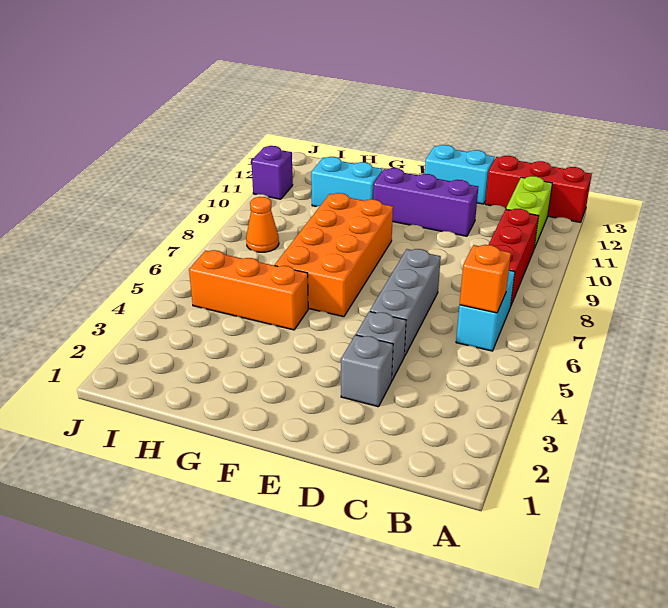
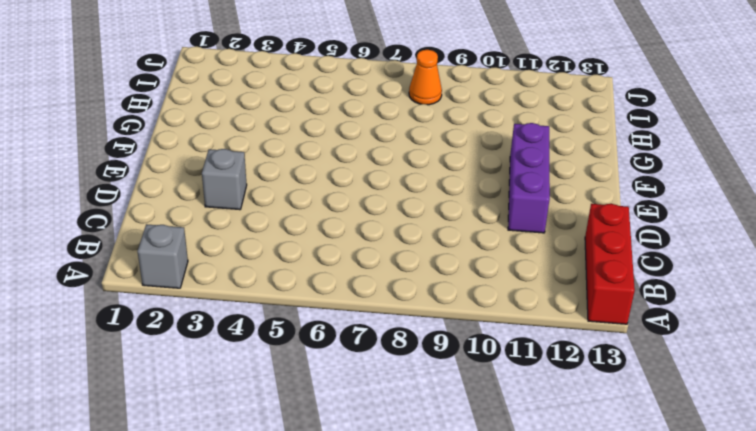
grey brick A2 level 1 -> grey brick D4 level 1
none -> cyan brick B6:B7 level 1
none -> red brick B8:B10 level 1
none -> lime brick B11:B12 level 1

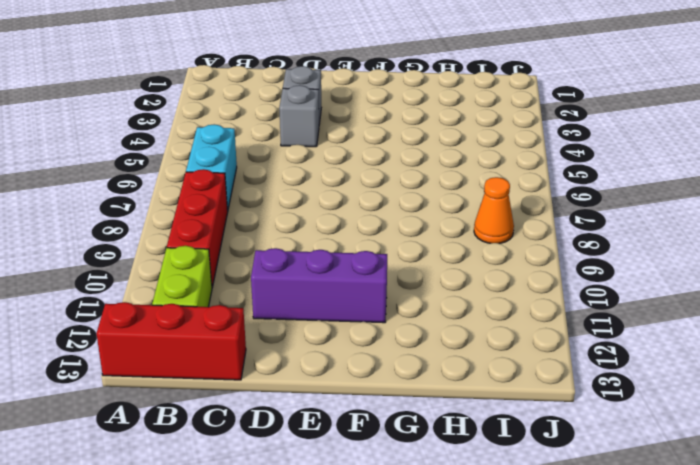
none -> grey brick D5:D7 level 1
none -> cyan brick D13:E13 level 1
none -> orange brick F6:G9 level 1

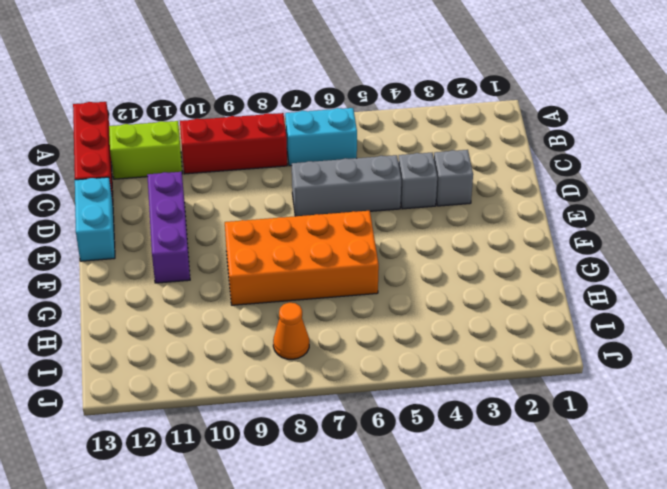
none -> orange brick G5:I5 level 1
none -> cyan brick G11:H11 level 1
none -> purple brick J11 level 1

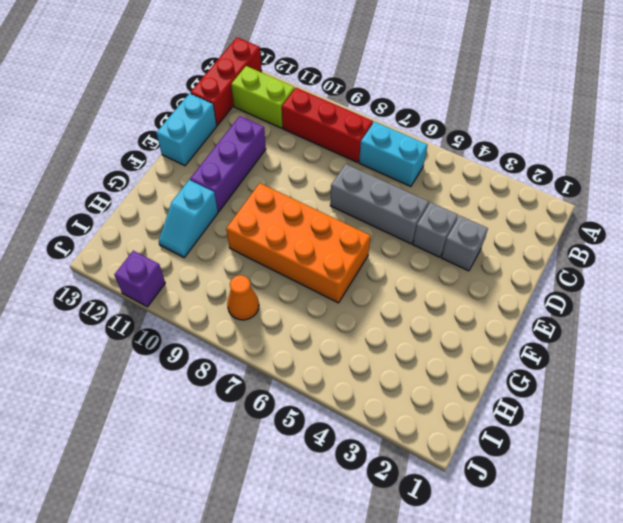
cyan slope G11:H11 level 1 top G -> cyan brick G11:H11 level 1
none -> orange brick G5:I5 level 1
none -> orange brick B6 level 2

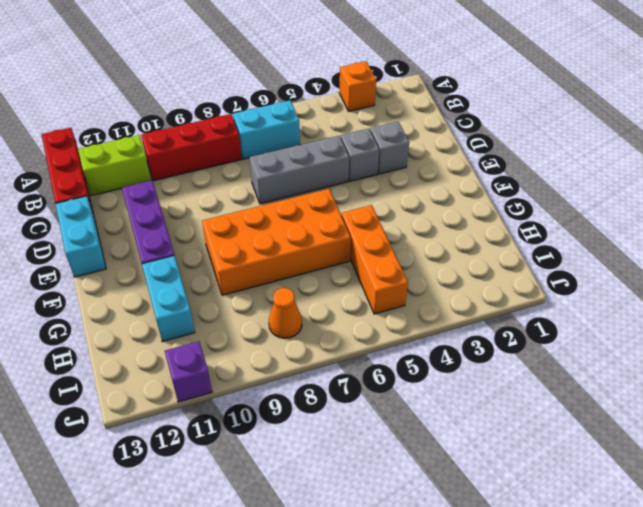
orange brick A3 level 1 -> orange brick B6 level 2

